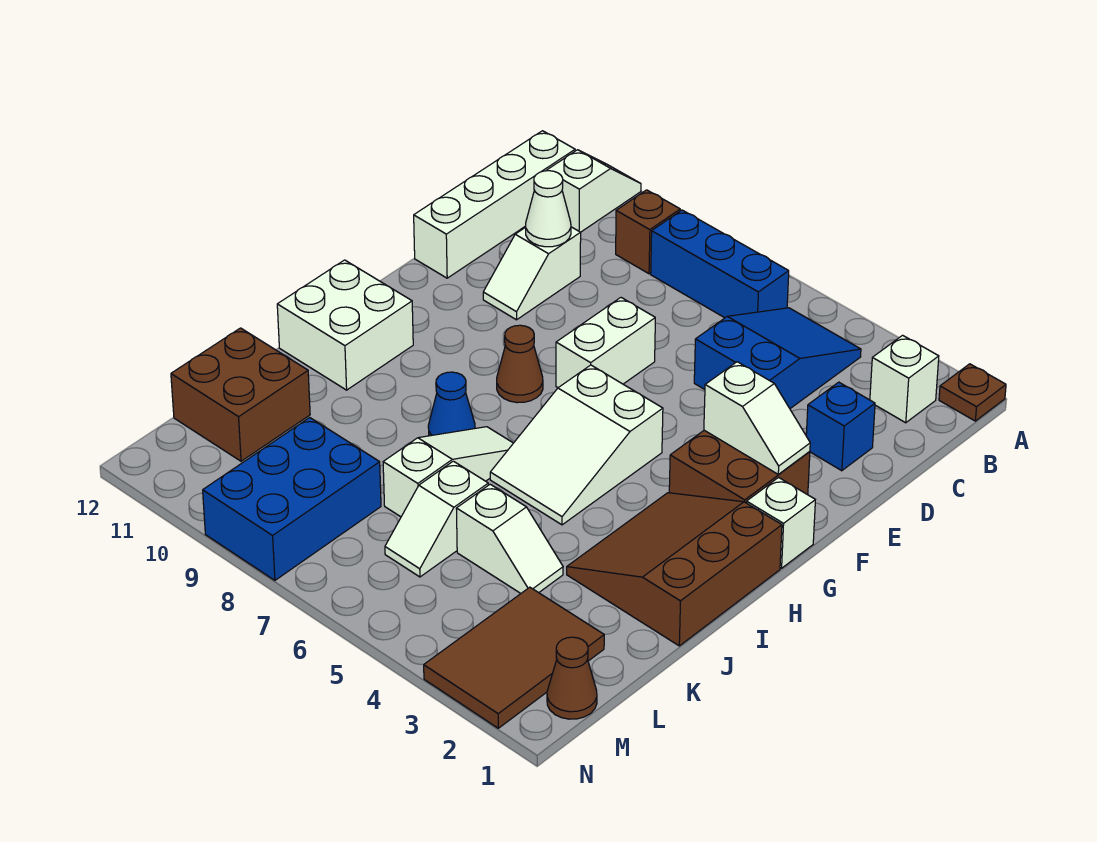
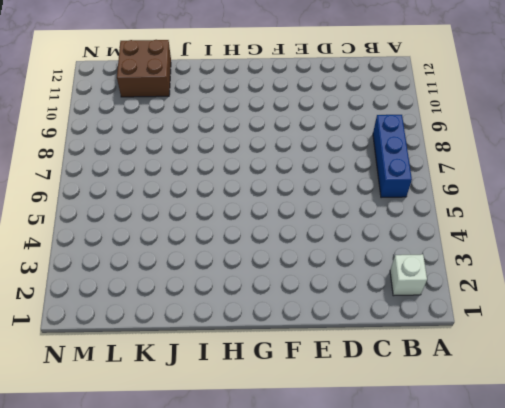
none -> brown plate A1 level 1
none -> white slope A11:B11 level 1 top B
none -> blue slope B4:D5 level 1 top D

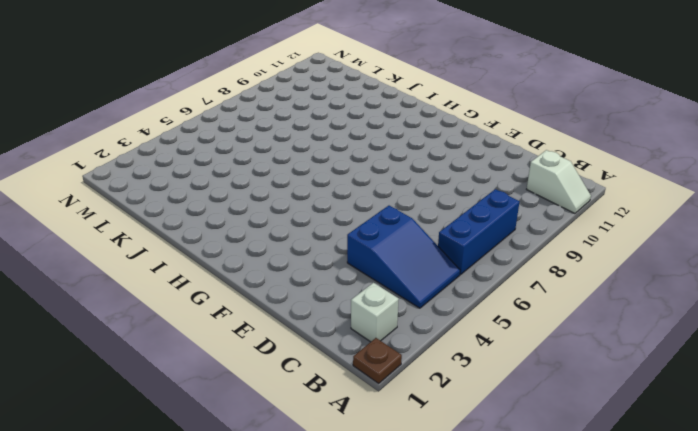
none -> brown brick B9 level 1
none -> white brick B12:E12 level 1
none -> blue brick D2 level 1

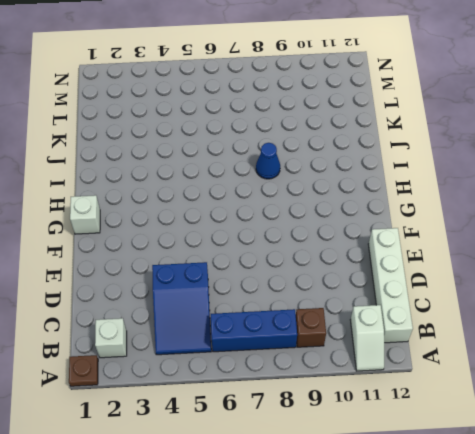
none -> blue brick D2 level 1
none -> white slope D10:E10 level 1 top D
none -> white brick E7:F7 level 1

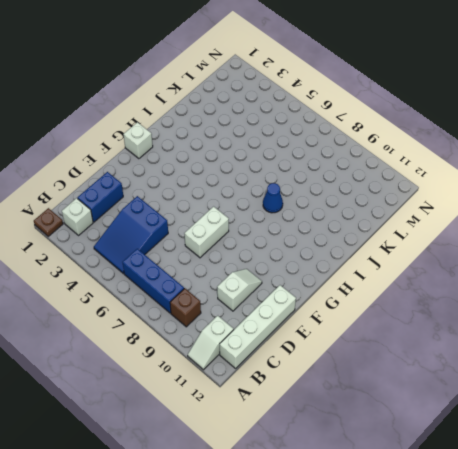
blue brick C2:D2 level 1 -> blue brick D2 level 1
none -> brown brick F2:G3 level 1
none -> white slope G5:I6 level 1 top G
none -> brown cone G8 level 1

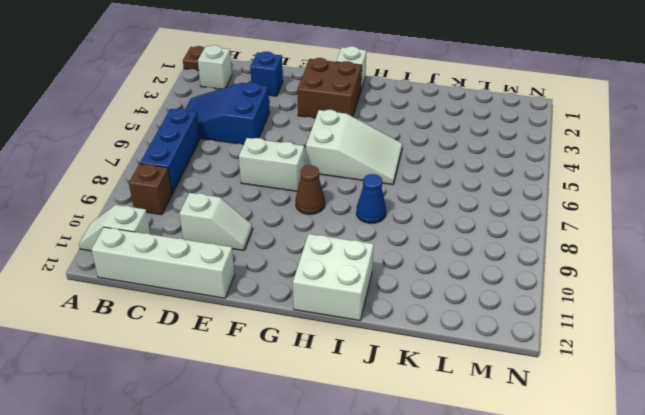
none -> brown slope H1:J3 level 1 top 1
none -> white slope I7:K7 level 1 top K
none -> white slope K4:K5 level 1 top 5

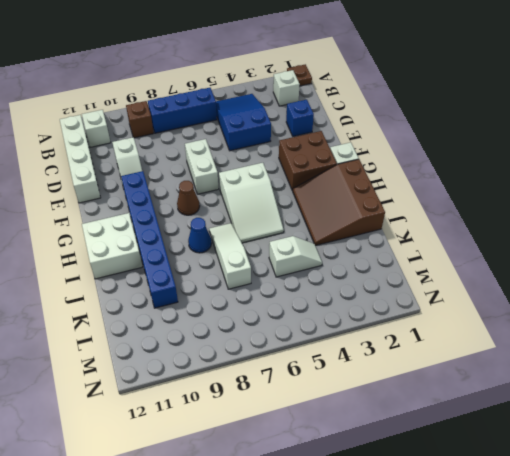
blue brick F10:K10 level 1 -> none
none -> white slope K6:L6 level 1 top K
none -> brown brick K11:L12 level 1
none -> brown tile L2:N3 level 1

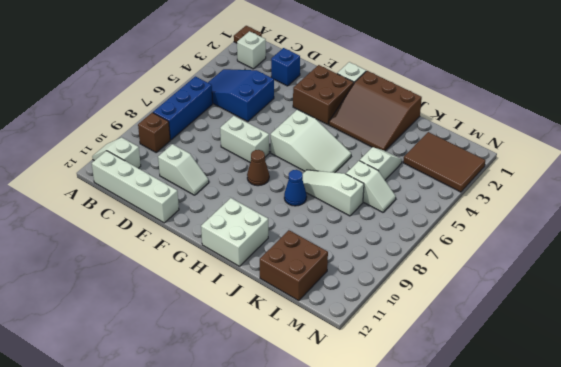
none -> blue brick L8:N9 level 1
none -> brown cone M1 level 1
none -> white cone D10 level 2

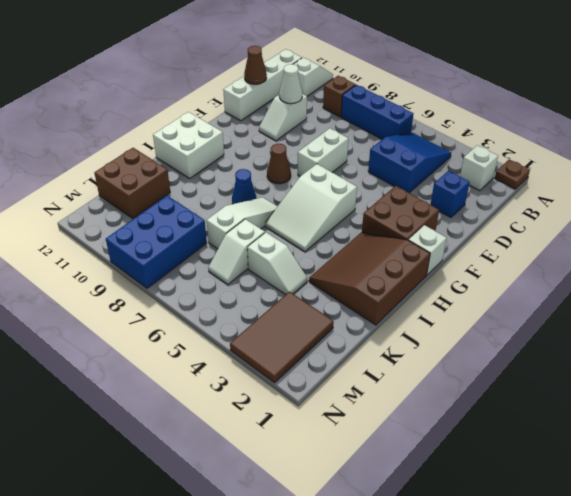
brown cone D12 level 2 -> brown cone M1 level 1
none -> white slope F2:F3 level 2 top 3

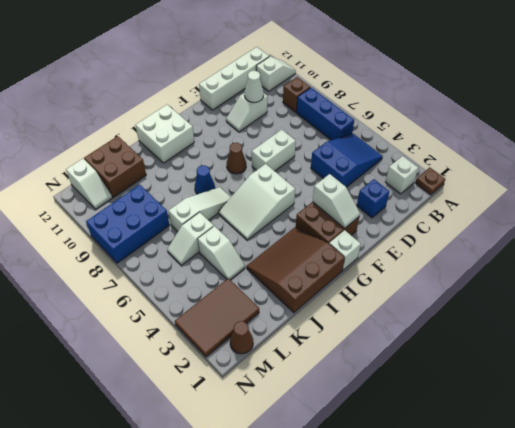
white slope M11:M12 level 1 top 12 -> none

